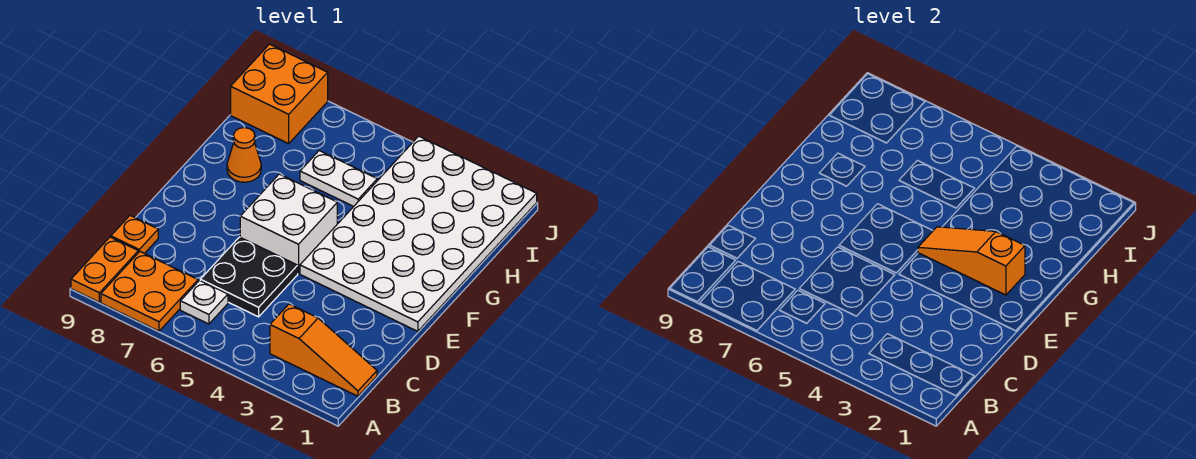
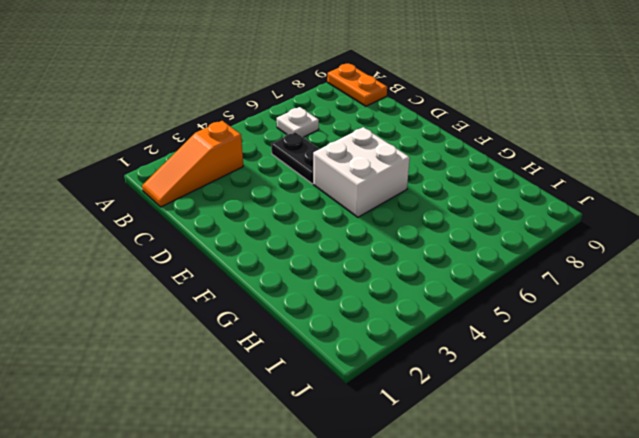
black plate C5:D5 level 1 -> black plate C5:D6 level 1
none -> orange plate A7:B8 level 1
none -> orange plate C9 level 1
none -> white plate E1:J4 level 1

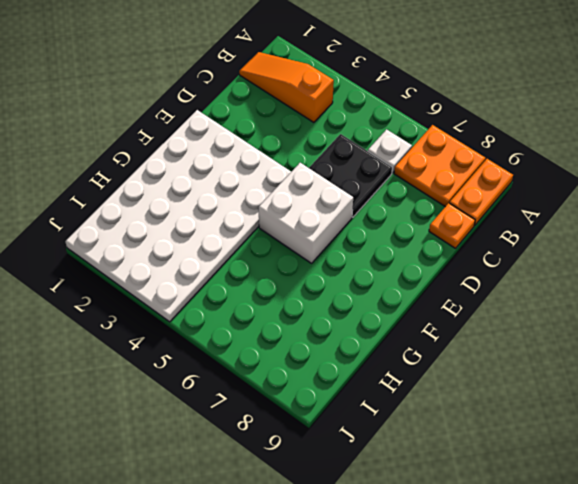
none -> orange cone G8 level 1
none -> white plate H5:H6 level 1
none -> orange brick I8:J9 level 1

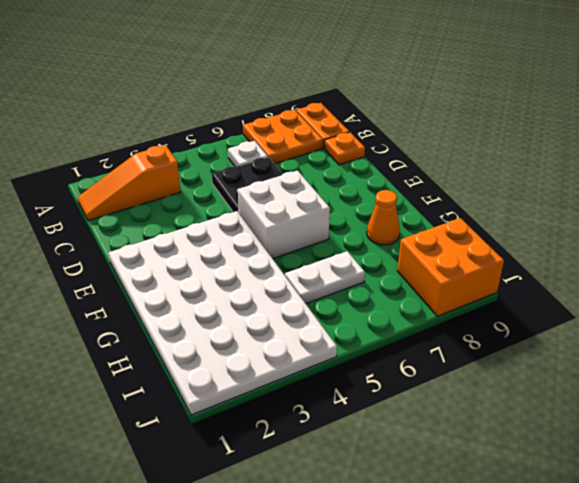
none -> orange slope F2:F4 level 2 top 2

